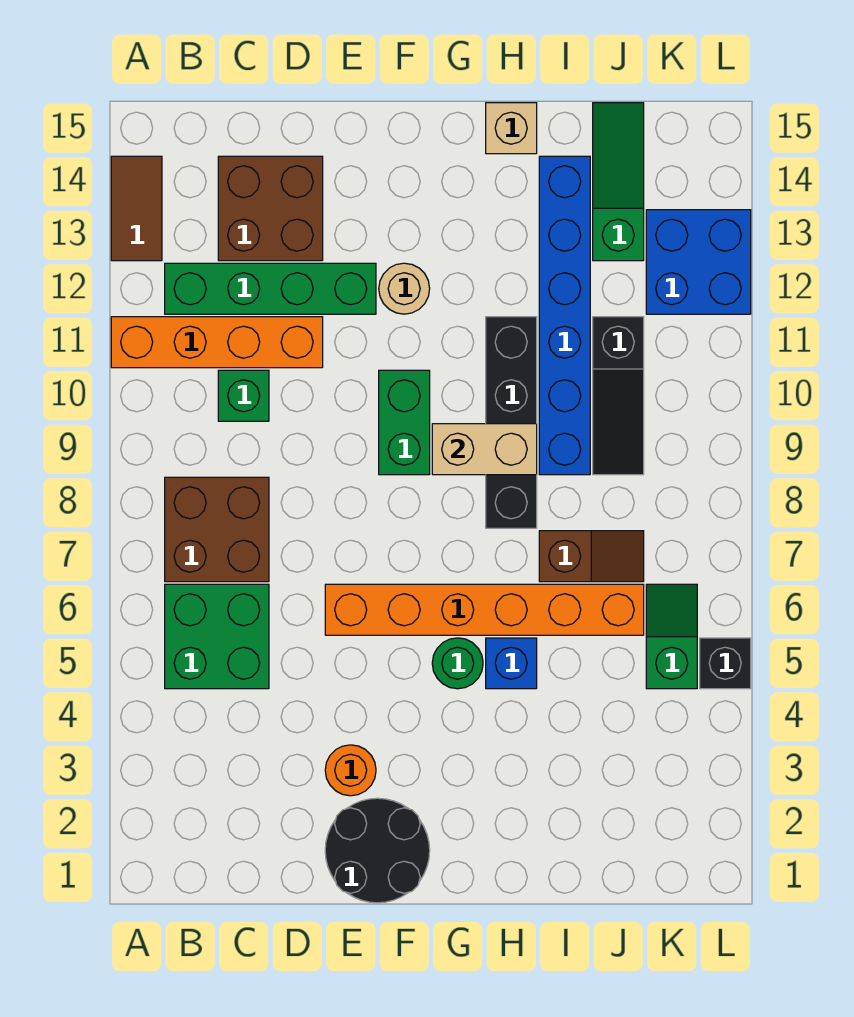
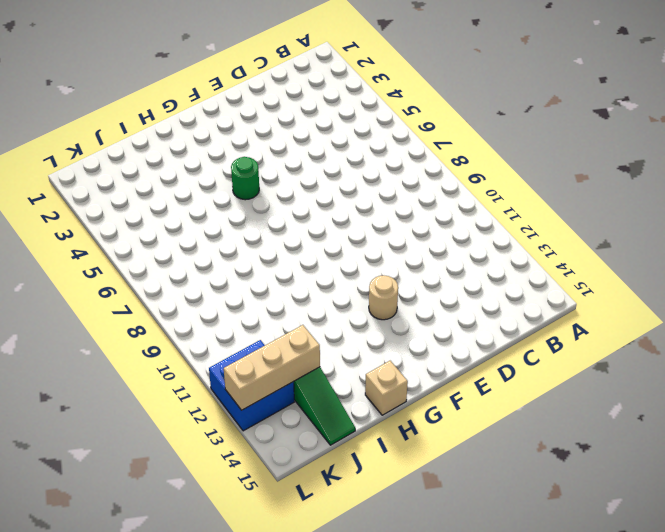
tan brick J13:L13 level 2 -> none
none -> orange brick A11:D11 level 1
none -> brown tile A13:A14 level 1
none -> green brick B5:C6 level 1

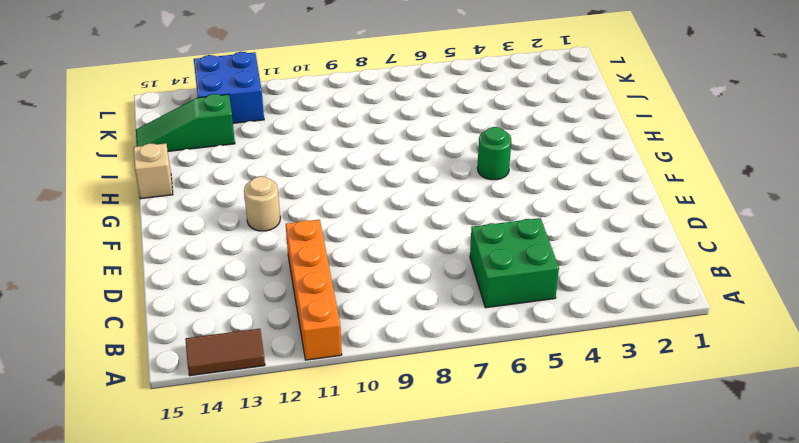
none -> brown brick B7:C8 level 1
none -> green brick B12:E12 level 1
none -> green brick C10 level 1

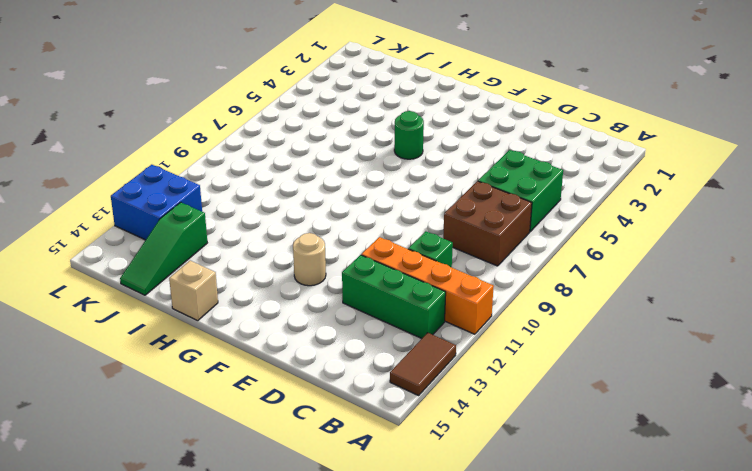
green brick B12:D12 level 1 -> green brick B12:E12 level 1
none -> brown brick C13:D14 level 1
none -> black round brick E1:F2 level 1
none -> orange round brick E3 level 1

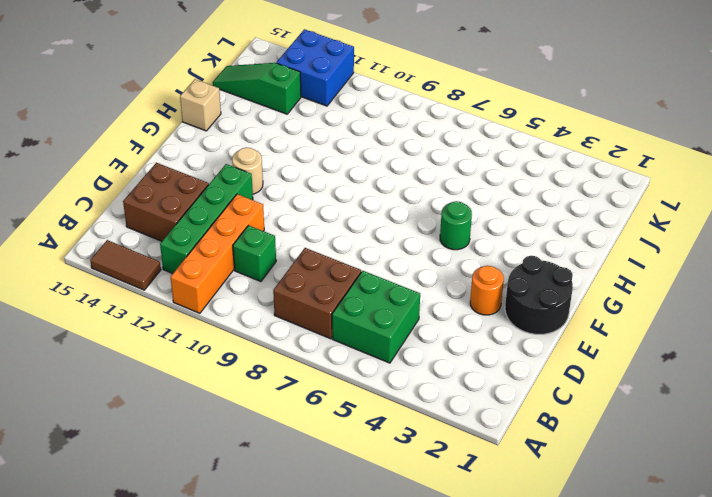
none -> orange brick E6:J6 level 1
none -> green brick F9:F10 level 1
none -> blue brick H5 level 1

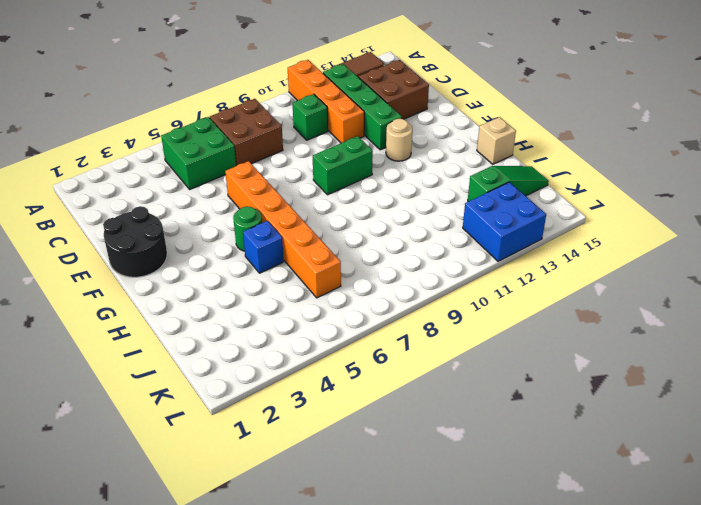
none -> orange round brick E3 level 1
none -> black brick H8:H11 level 1
none -> brown slope I7:J7 level 1 top I

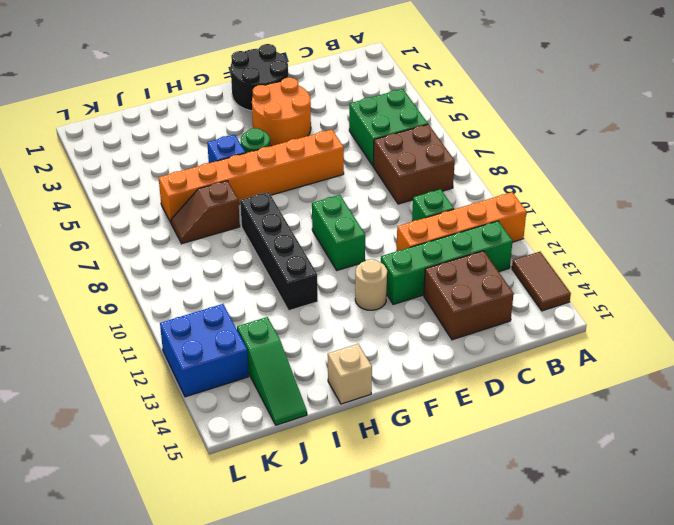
orange round brick E3:F4 level 1 -> orange round brick E3 level 1
none -> blue brick I9:I14 level 1
none -> black slope J9:J11 level 1 top 11
none -> green slope K5:K6 level 1 top 5

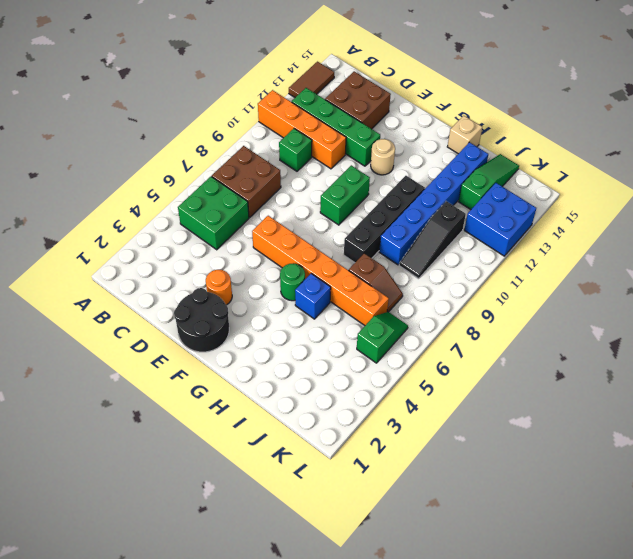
none -> black brick L5 level 1
none -> tan brick G9:H9 level 2

